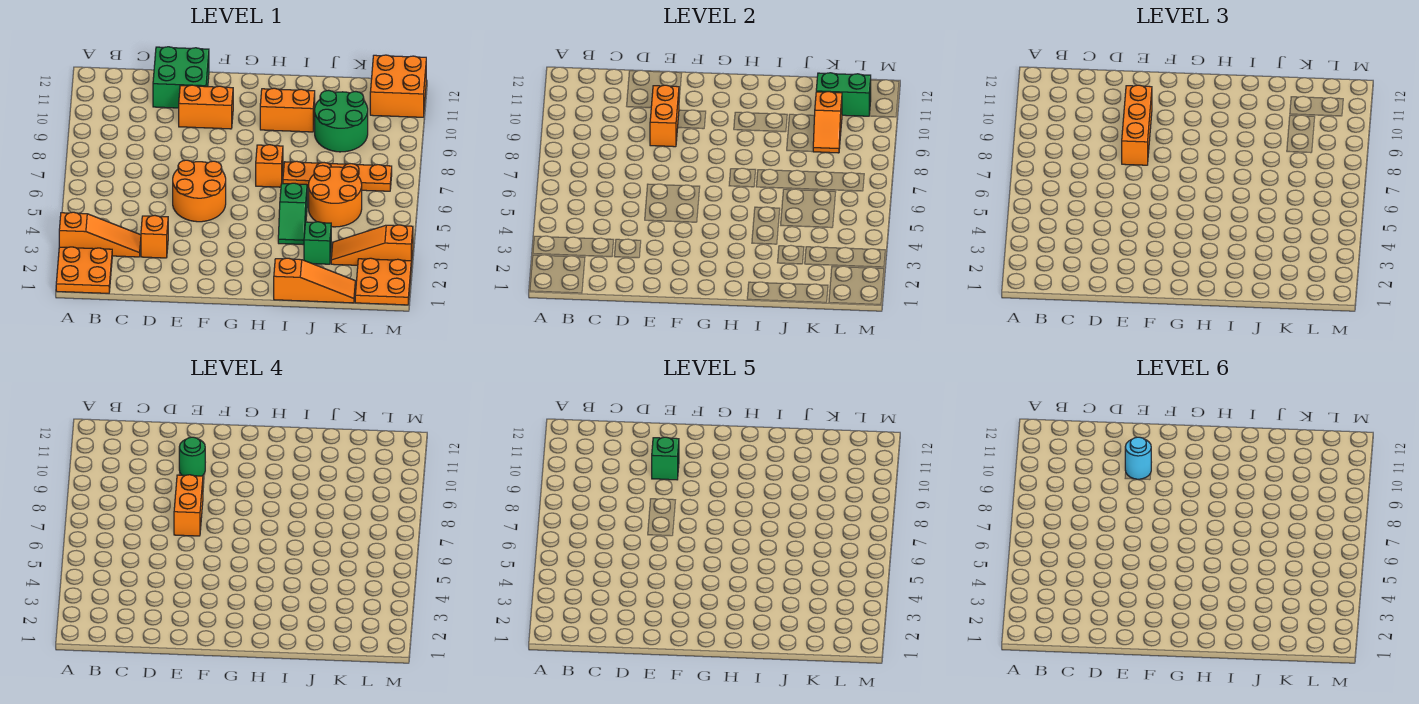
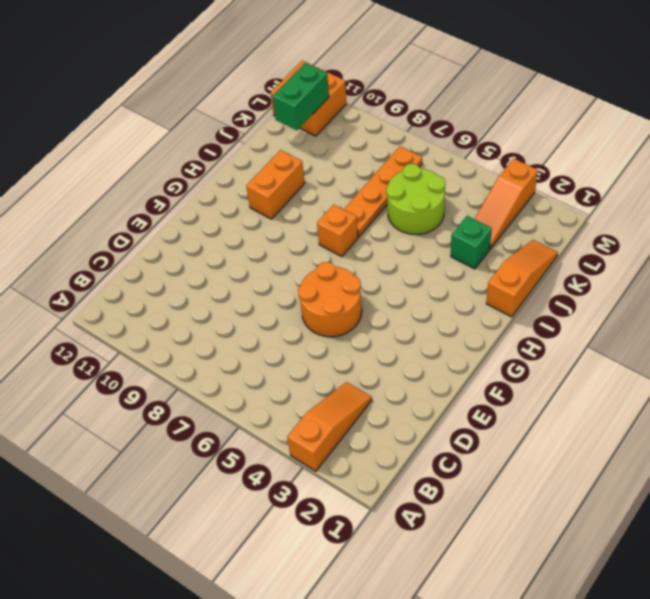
lime round brick J5:K6 level 1 -> orange round brick J5:K6 level 1
none -> orange plate A1:B2 level 1
none -> orange brick D3 level 1
none -> green brick D11:E12 level 1

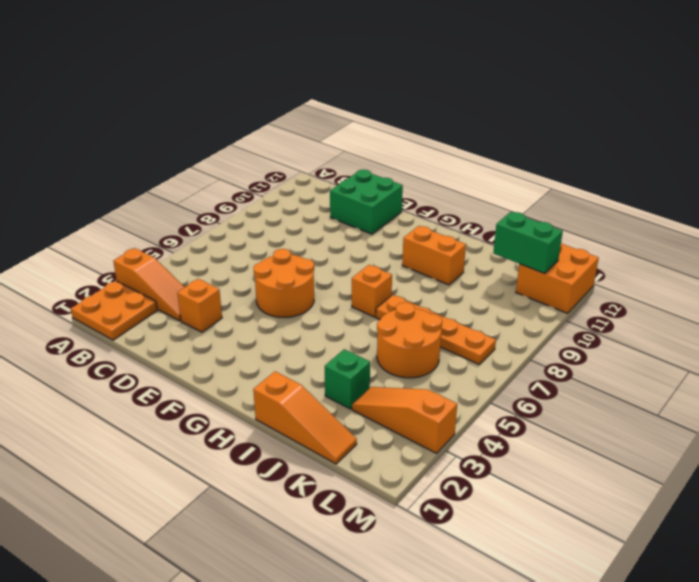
none -> orange brick E10:F10 level 1
none -> green slope I4:I5 level 1 top 5
none -> green round brick J9:K10 level 1

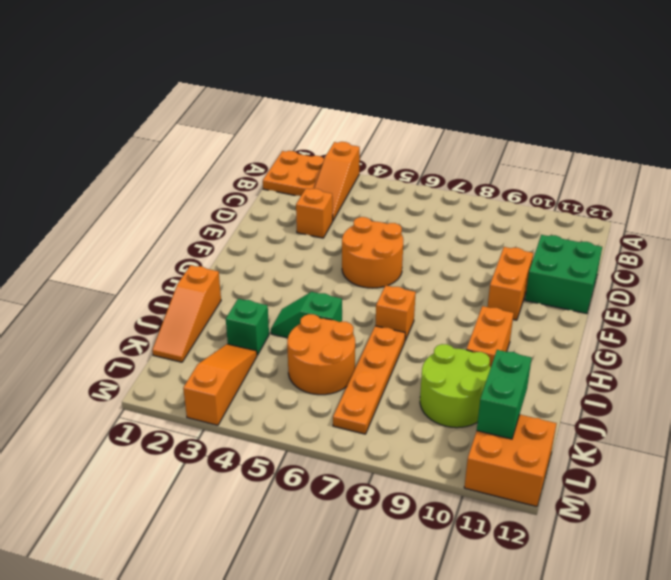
lime round brick J9:K10 level 1 -> green round brick J9:K10 level 1
none -> orange plate L1:M2 level 1
none -> orange brick E9:E10 level 2
none -> orange slope K9:K10 level 2 top 10

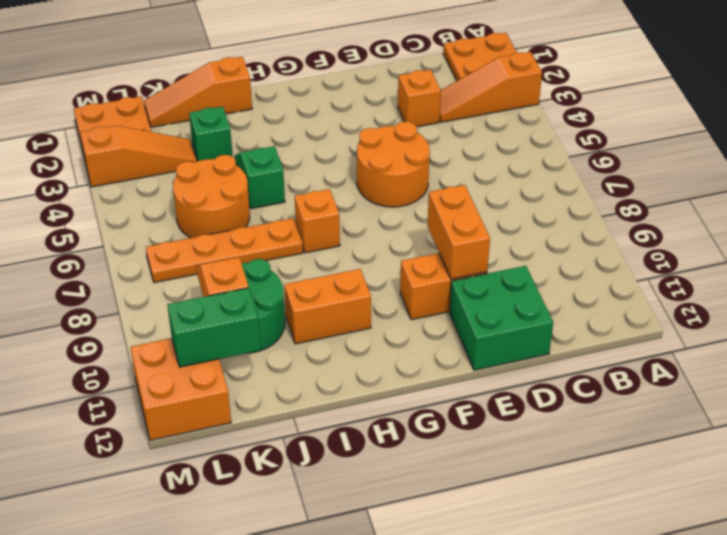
none -> orange brick E8:E10 level 3
none -> orange brick E7:E8 level 4
none -> green round brick E10 level 4

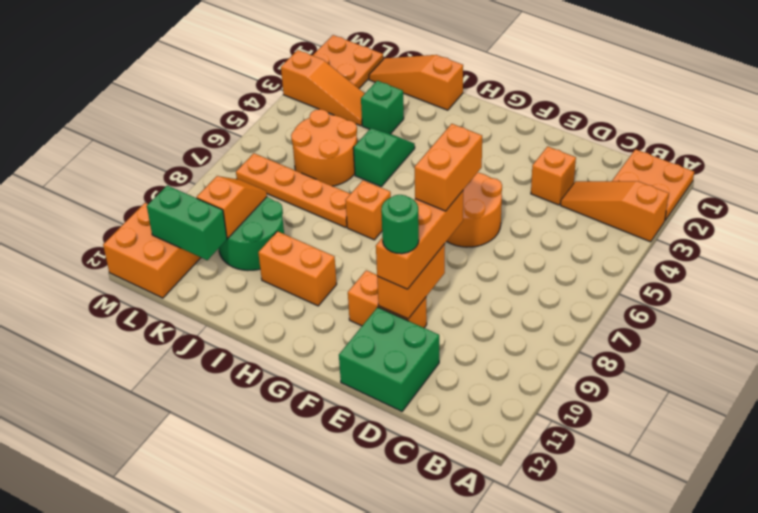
none -> green brick E10 level 5
none -> cyan round brick E10 level 6

